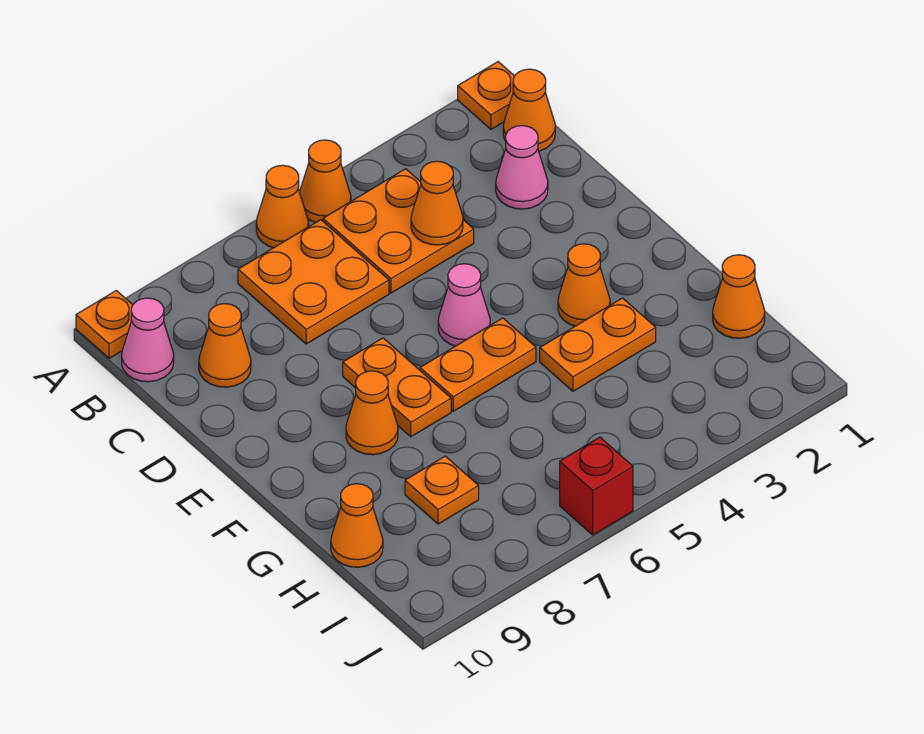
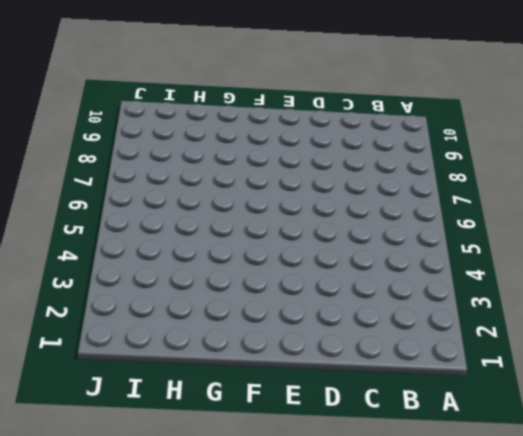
none -> orange plate A1 level 1
none -> orange cone A5 level 1
none -> orange cone A6 level 1

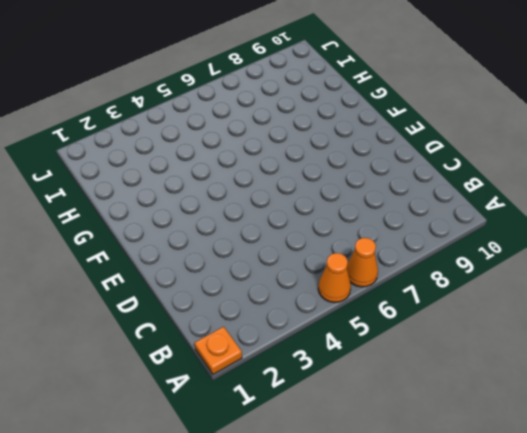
none -> orange plate A10 level 1
none -> orange cone B1 level 1
none -> orange plate B4:C5 level 1

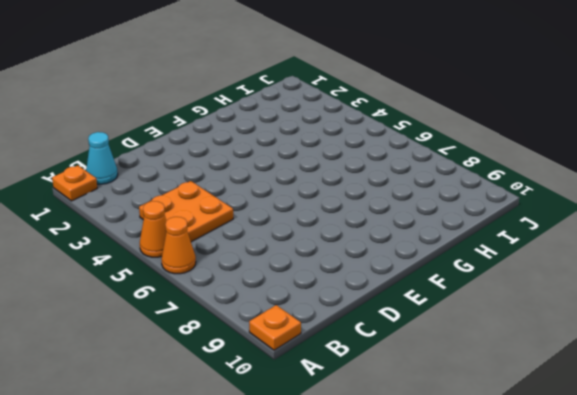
cyan cone B1 level 1 -> orange cone B1 level 1
none -> orange plate B6:C7 level 1
none -> pink cone B10 level 1
none -> pink cone C2 level 1

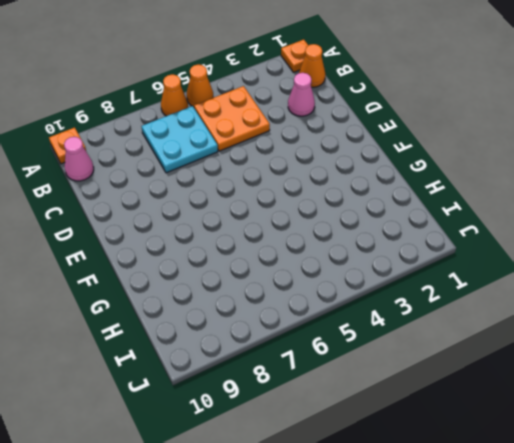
cyan plate B6:C7 level 1 -> orange plate B6:C7 level 1
none -> orange cone C9 level 1
none -> pink cone E5 level 1
none -> orange plate E7:F7 level 1

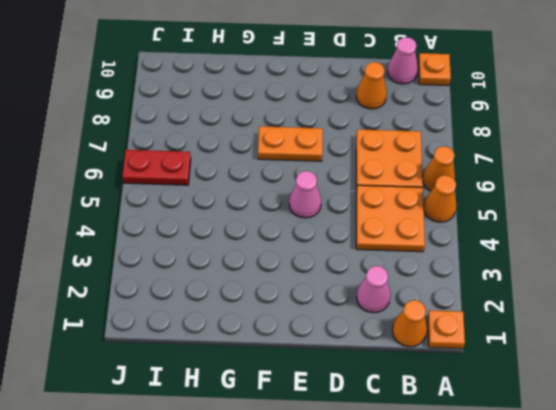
red plate I6:J6 level 1 -> red brick J6 level 1
none -> orange cone F3 level 1
none -> orange plate F5:F6 level 1
none -> orange cone F8 level 1

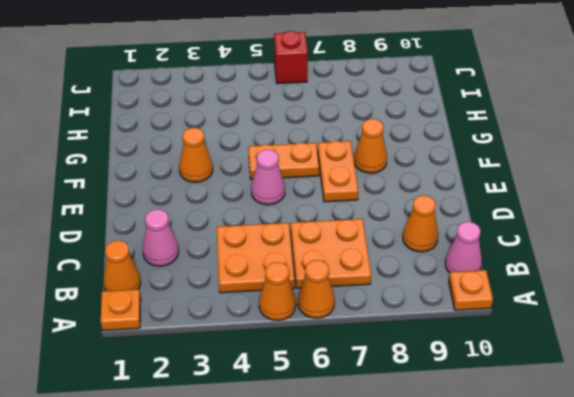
none -> orange plate G3:G4 level 1
none -> orange cone H1 level 1
none -> orange plate H8 level 1

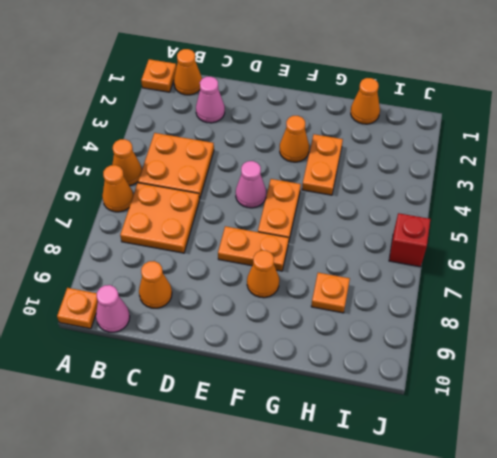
none -> orange cone H10 level 1
none -> orange cone C4 level 2

